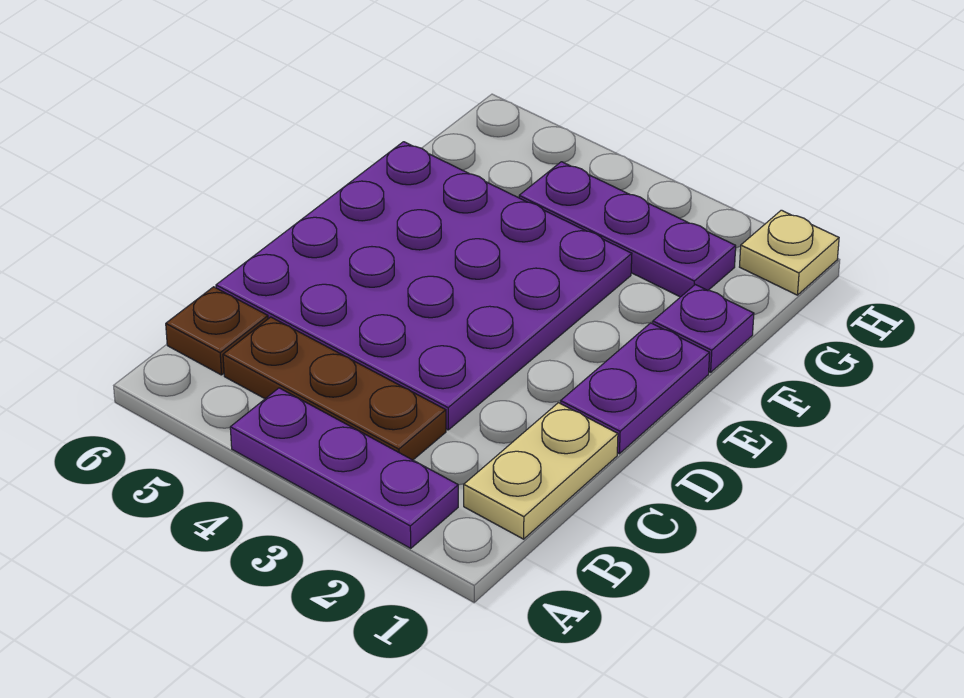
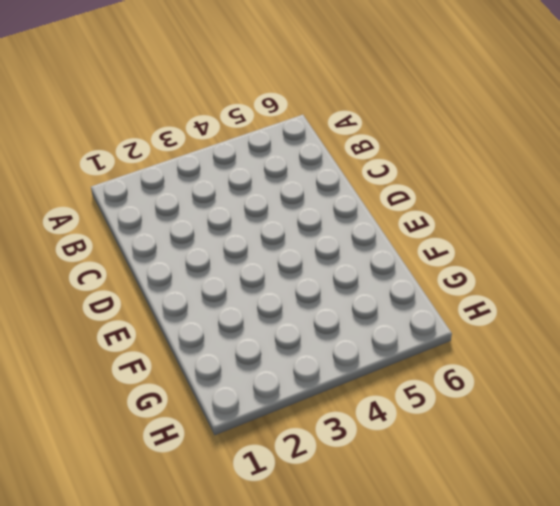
none -> purple plate A2:A4 level 1
none -> tan plate B1:C1 level 1

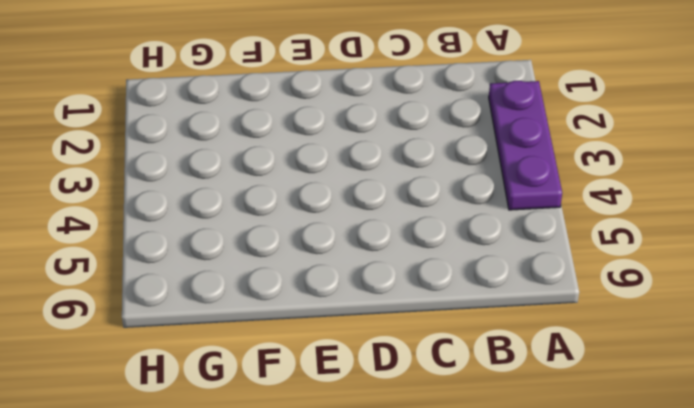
none -> tan plate B1:C1 level 1
none -> brown plate B3:B5 level 1

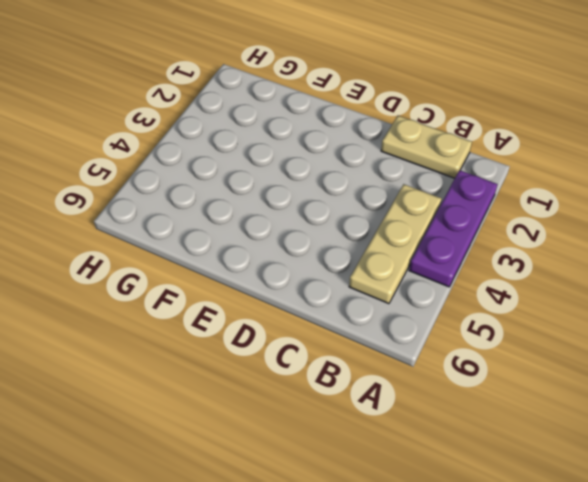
tan plate B3:B5 level 1 -> brown plate B3:B5 level 1
none -> brown plate B6 level 1
none -> purple plate C3:F6 level 1

